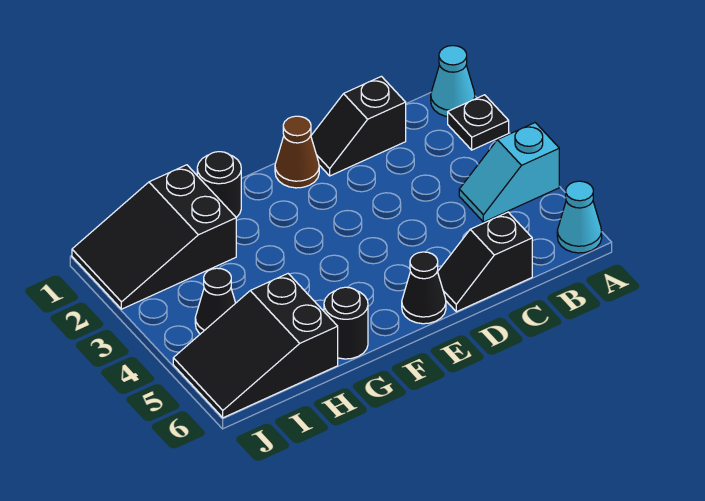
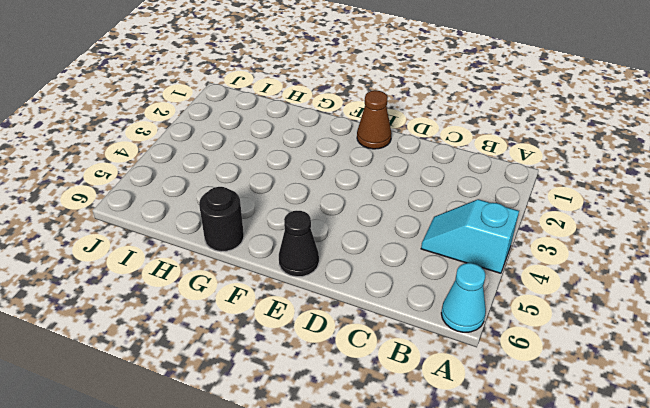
none -> cyan cone A1 level 1
none -> black plate A2 level 1
none -> black slope C1:D1 level 1 top C

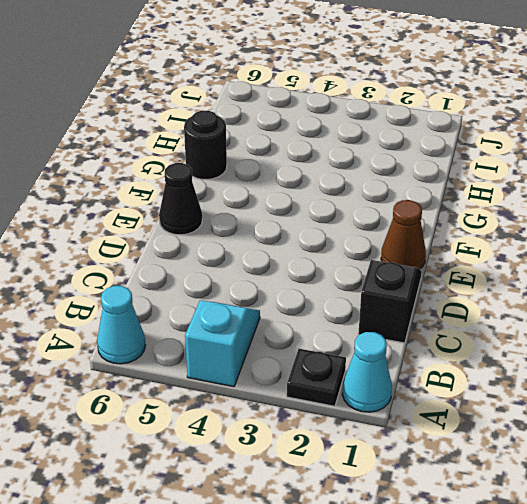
none -> black slope C6:D6 level 1 top C
none -> black round brick G1 level 1
none -> black slope H1:J2 level 1 top H

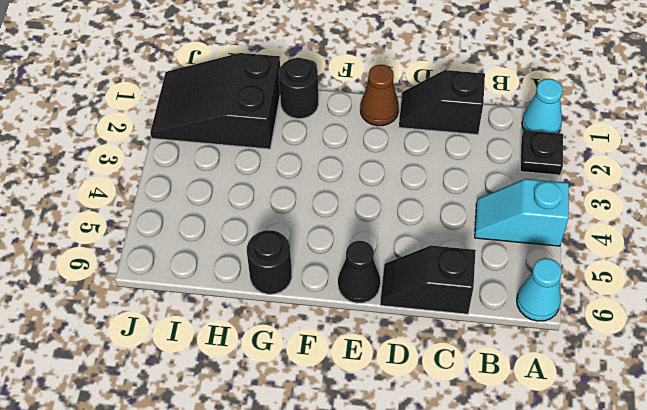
none -> black slope H5:J6 level 1 top H
none -> black cone I4 level 1

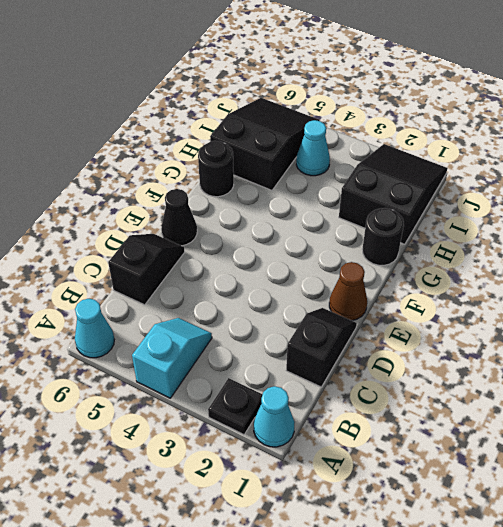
cyan cone I4 level 1 -> black cone I4 level 1

